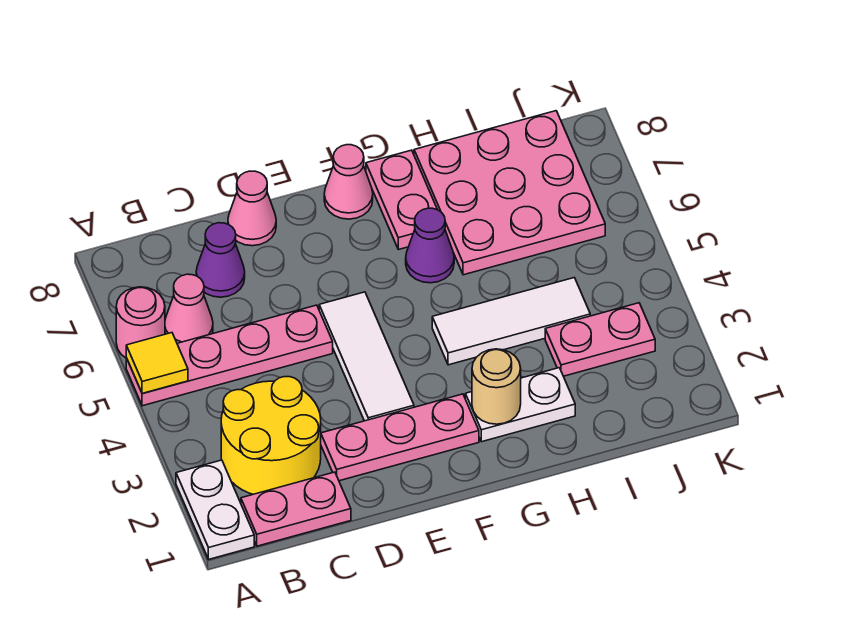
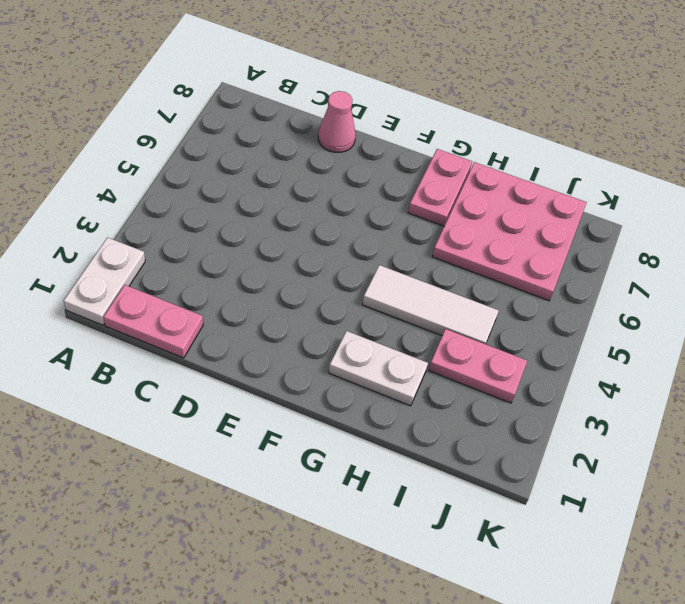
none -> pink plate A5:D5 level 1
none -> pink round brick A6 level 1
none -> yellow round brick B2:C3 level 1

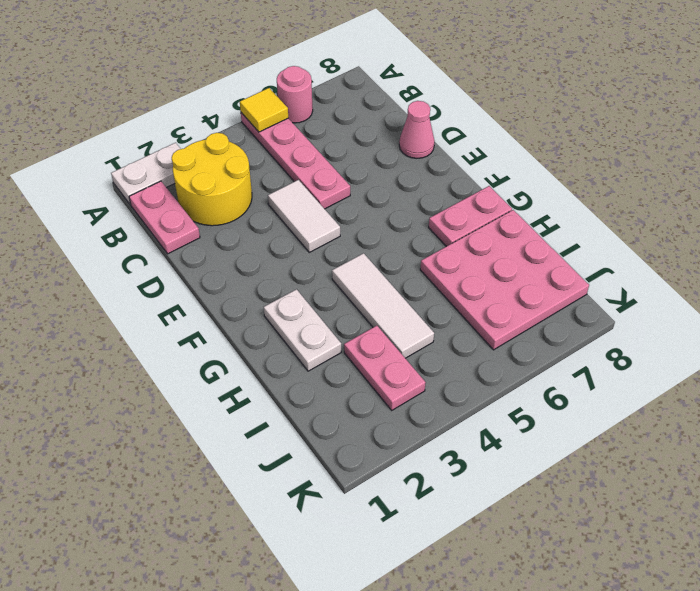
white tile D4:E4 level 1 -> white tile E3:E5 level 1
none -> pink cone B6 level 1
none -> purple cone C7 level 1
none -> pink plate D2:F2 level 1

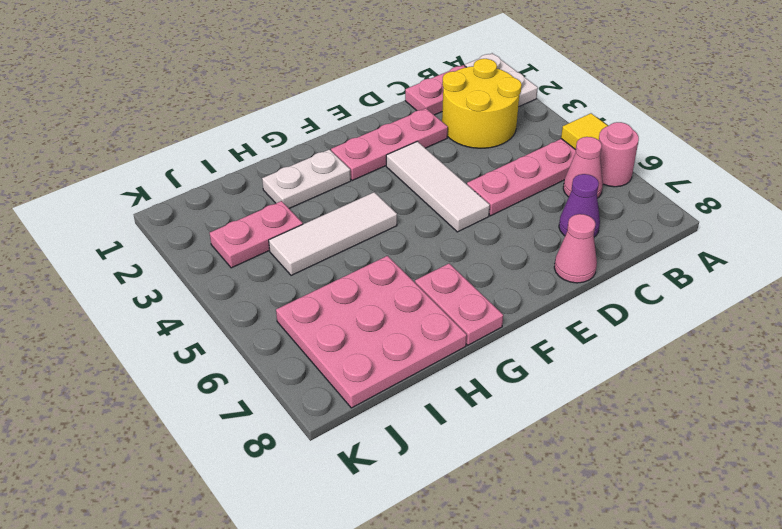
none -> pink cone F8 level 1
none -> purple cone G6 level 1
none -> tan round brick G2 level 2

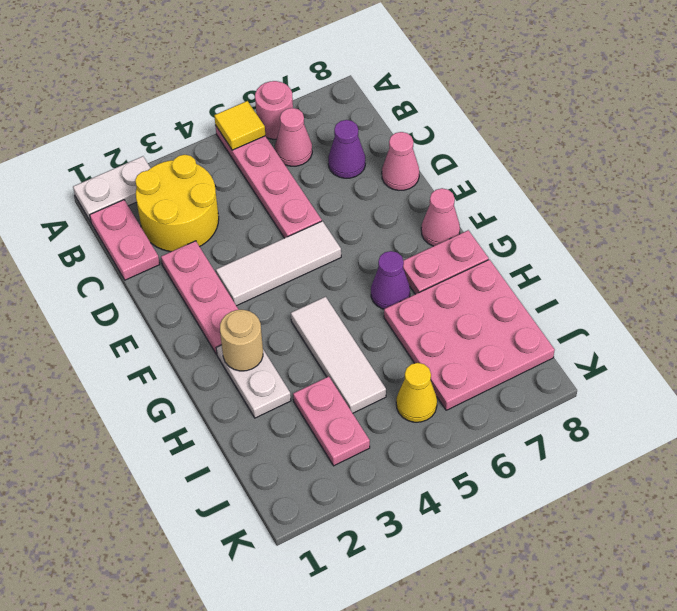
yellow cone J5 level 1 -> none

